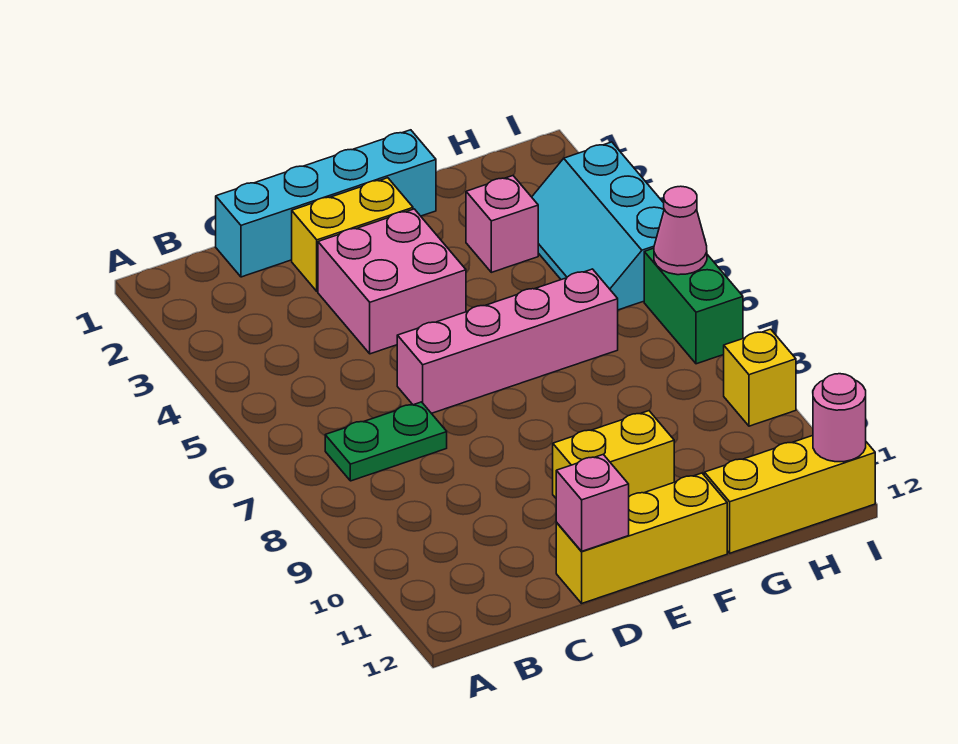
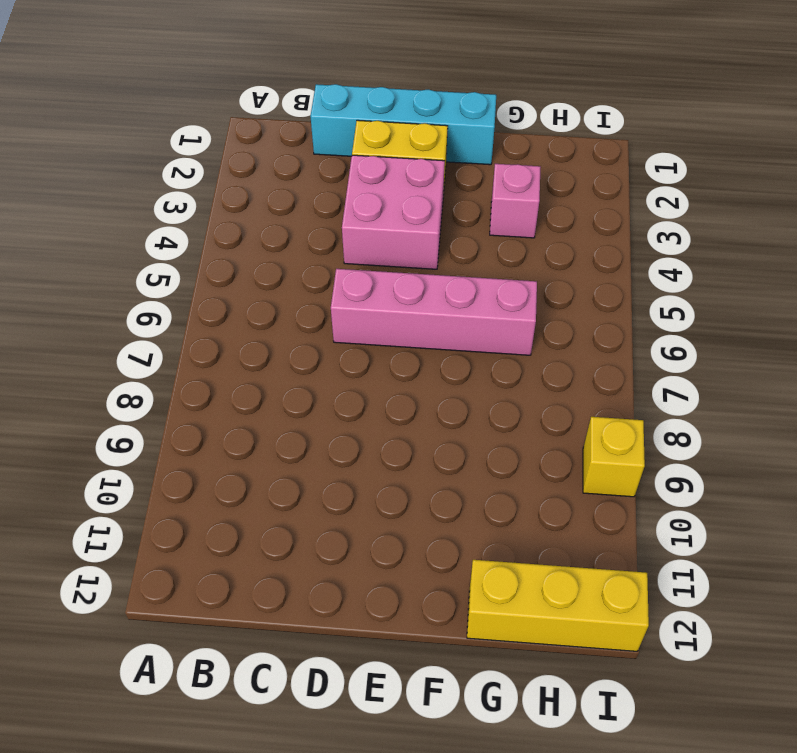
none -> green plate B7:C7 level 1
none -> yellow brick D12:F12 level 1
none -> yellow brick E10:F10 level 1

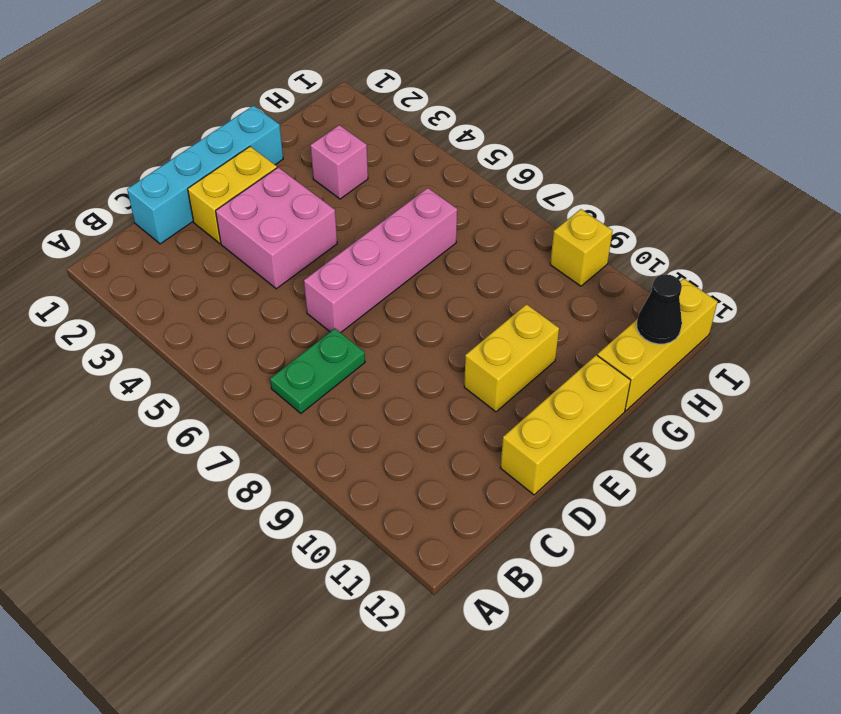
black cone H12 level 2 -> none
none -> cyan slope H3:I5 level 1 top I
none -> green brick I6:I7 level 1
none -> pink brick D12 level 2

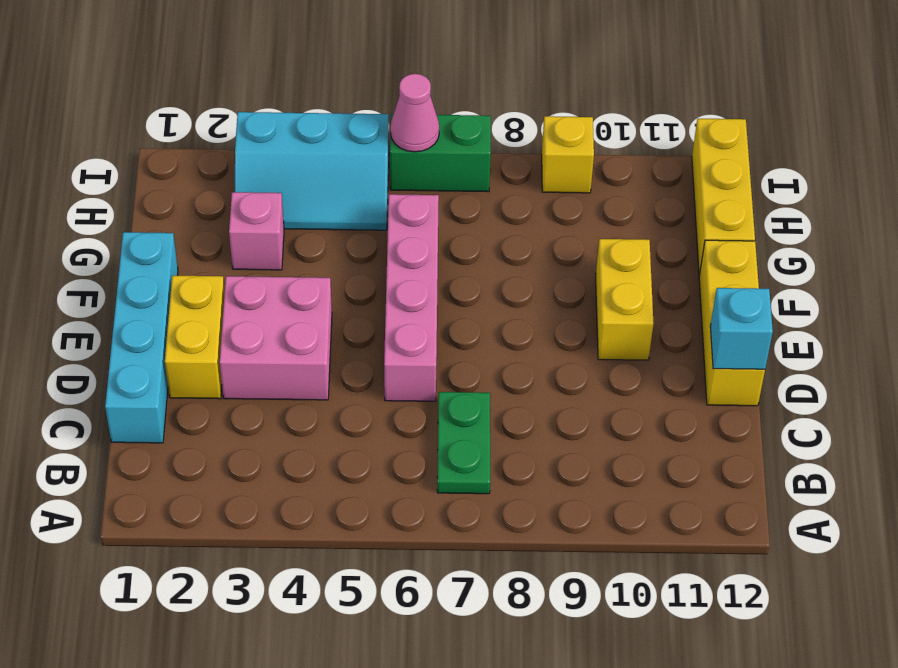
cyan brick D12 level 2 -> pink brick D12 level 2
none -> pink round brick I12 level 2

